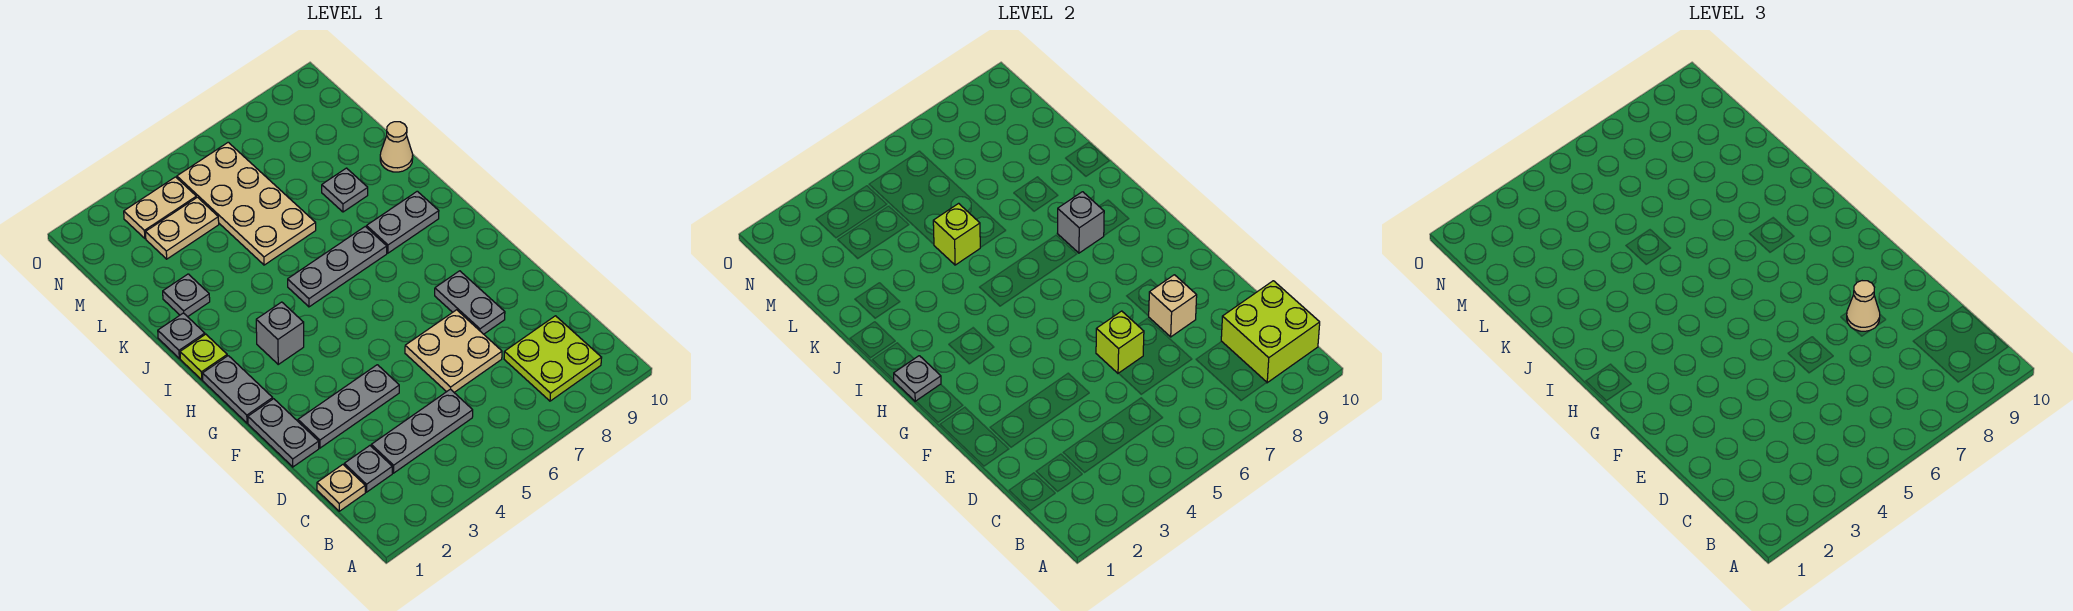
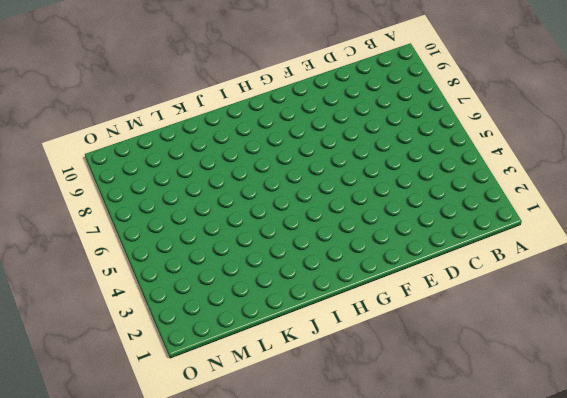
none -> lime plate B8:C9 level 1
none -> tan plate C1 level 1
none -> grey plate C2 level 1

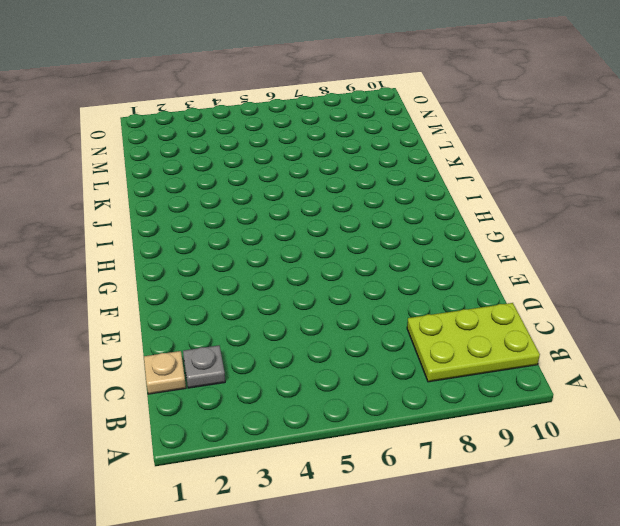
lime plate B8:C10 level 1 -> lime plate B8:C9 level 1
none -> grey plate C3:C5 level 1
none -> tan plate D6:E7 level 1
none -> grey plate E1:F1 level 1

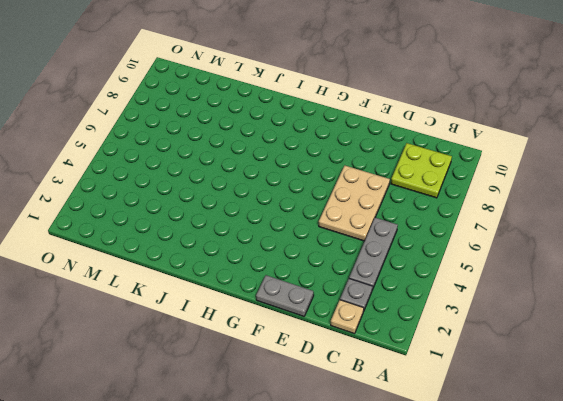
tan plate D5:E7 level 1 -> tan plate D6:E7 level 1
none -> grey plate E2:E4 level 1
none -> grey plate E8:F8 level 1
none -> grey plate G1:H1 level 1

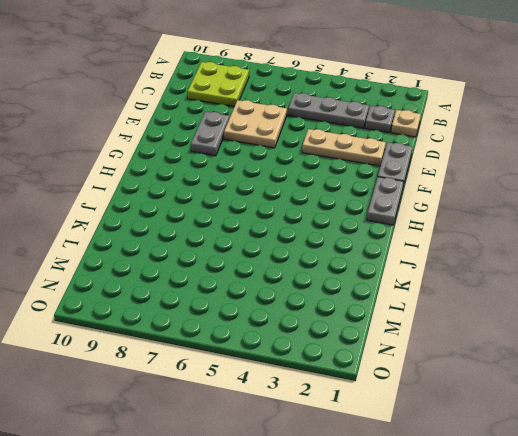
tan plate E2:E4 level 1 -> grey plate E2:E4 level 1
none -> grey brick H3 level 1
none -> lime plate I1 level 1
none -> grey plate I5:I7 level 1

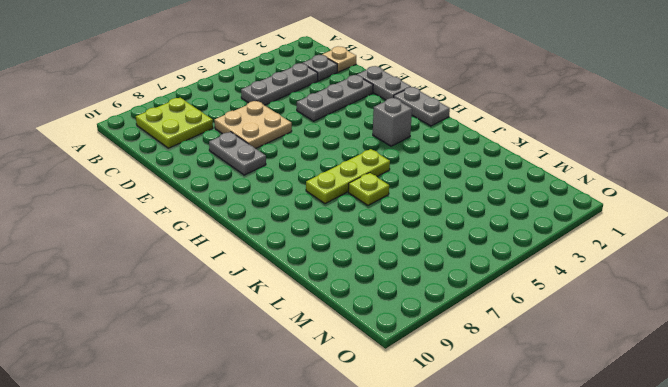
lime plate I5:I7 level 1 -> grey plate I5:I7 level 1
lime plate J6 level 1 -> lime plate I1 level 1
none -> grey plate I8:I9 level 1
none -> grey plate J1 level 1
none -> grey plate K2 level 1

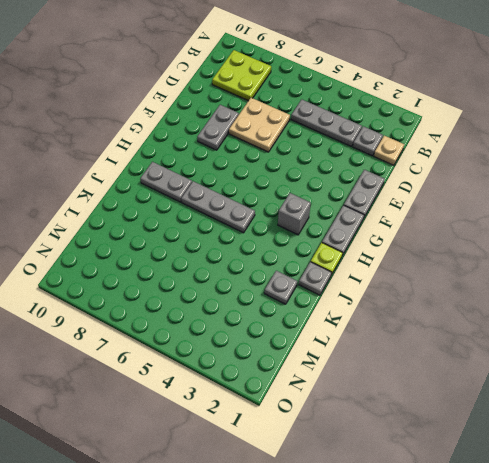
none -> grey plate E2:E4 level 1
none -> tan plate K5:N6 level 1
none -> grey plate K8 level 1

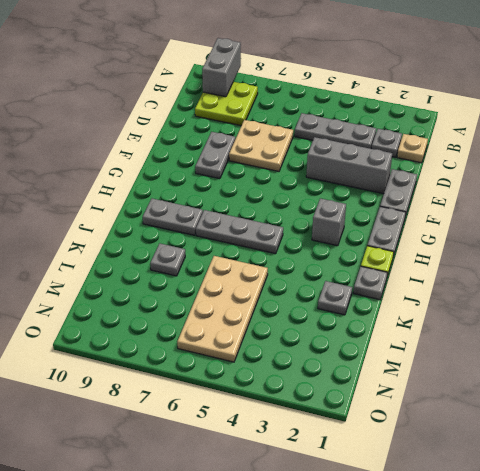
grey brick A9:B9 level 2 -> lime brick B9:C10 level 2
grey brick E2:E4 level 1 -> grey plate E2:E4 level 1
none -> tan cone K10 level 1
none -> tan plate M3:M4 level 1
none -> tan plate N3:N4 level 1

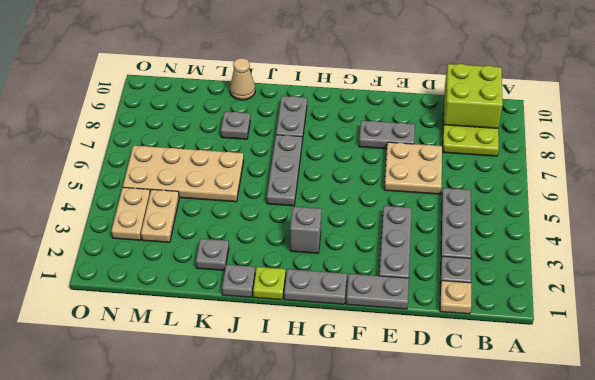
none -> lime brick E6 level 2
none -> tan brick E8 level 2
none -> grey plate H1 level 2

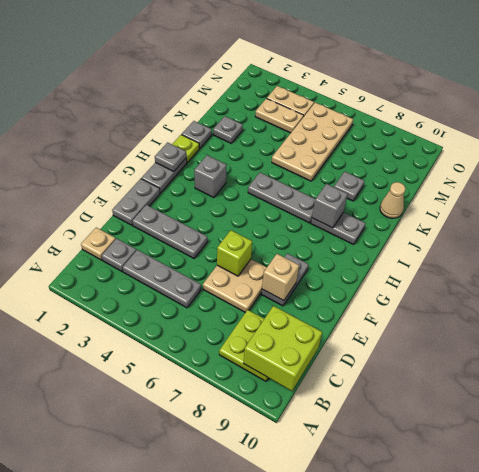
none -> lime brick K5 level 2
none -> tan cone E8 level 3

